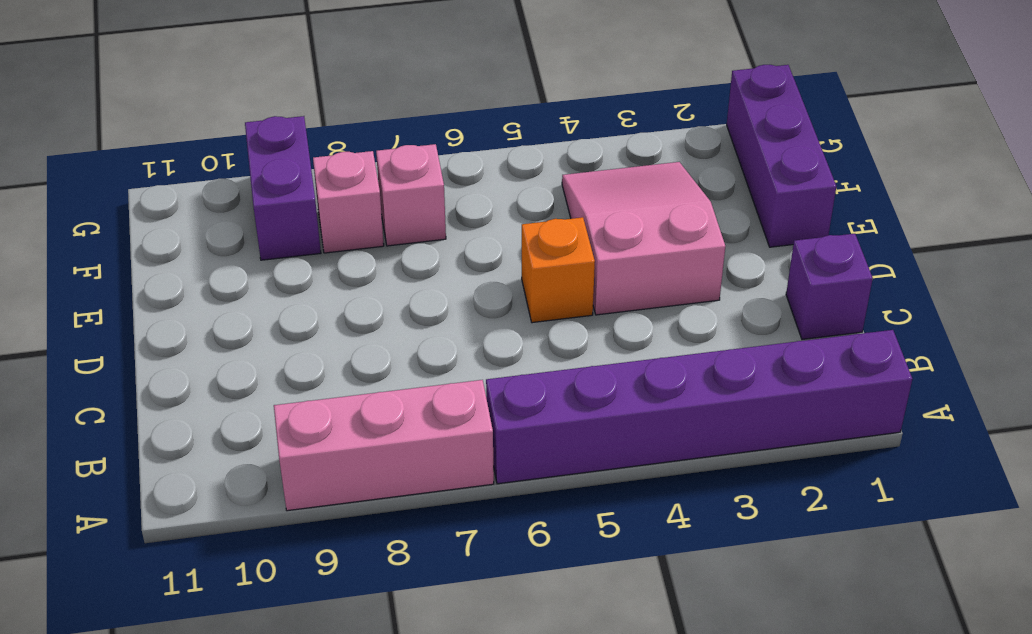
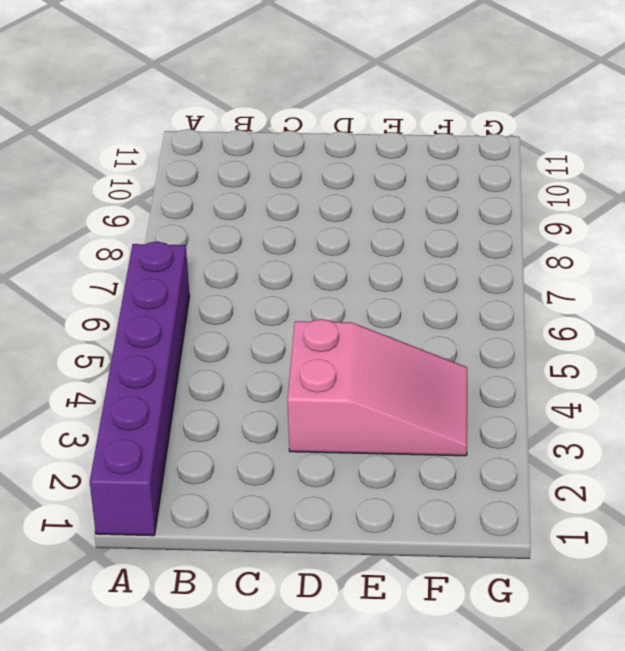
none -> pink brick A7:A9 level 1
none -> purple brick C1 level 1

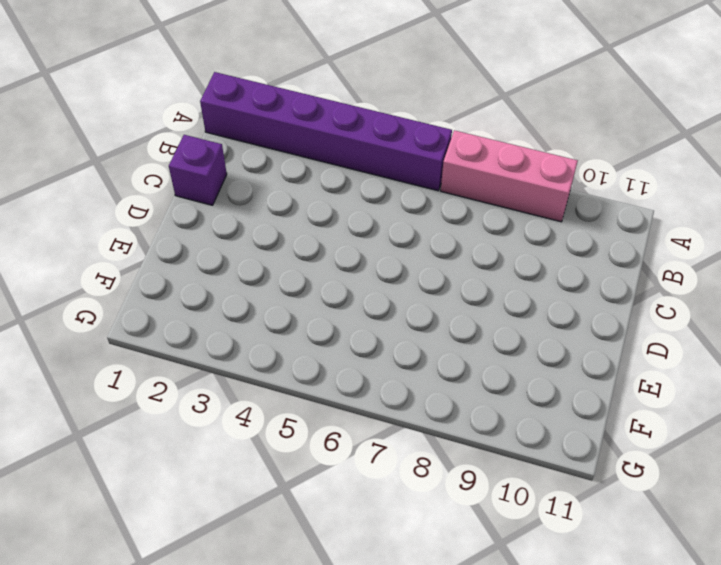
none -> pink slope D3:F4 level 1 top D
none -> orange brick D5 level 1

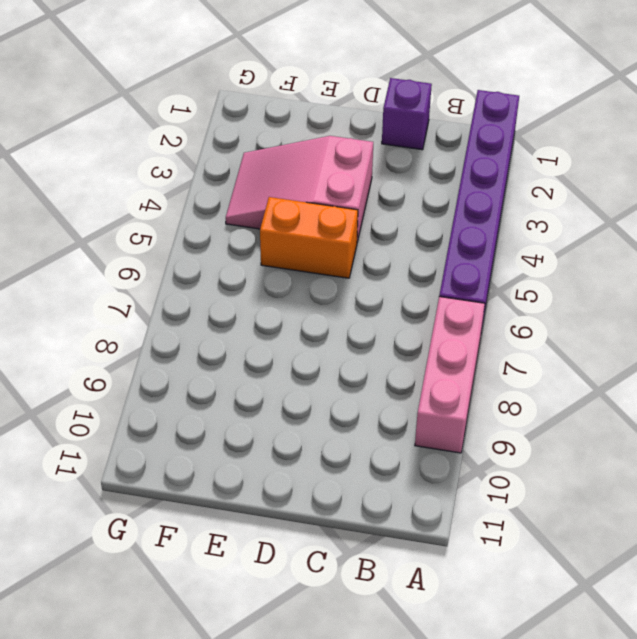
orange brick D5:E5 level 1 -> orange brick D5 level 1
none -> purple brick E1:G1 level 1
none -> pink brick F7 level 1

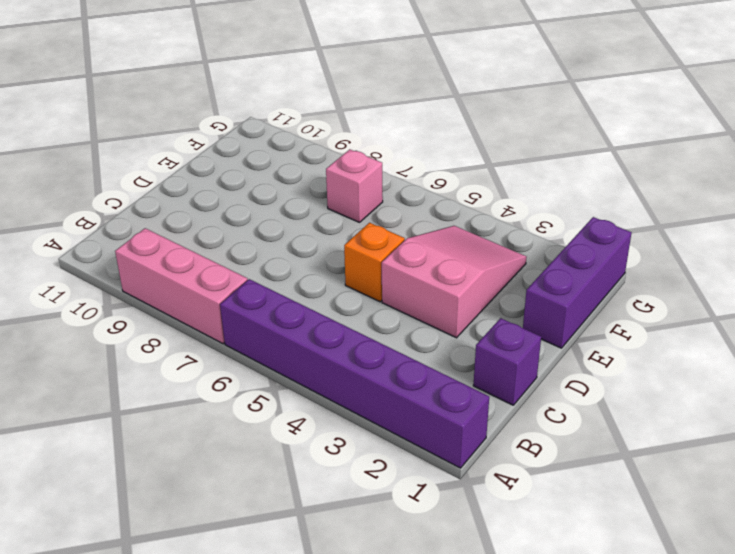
none -> pink brick F8 level 1
none -> purple brick F9:G9 level 1

